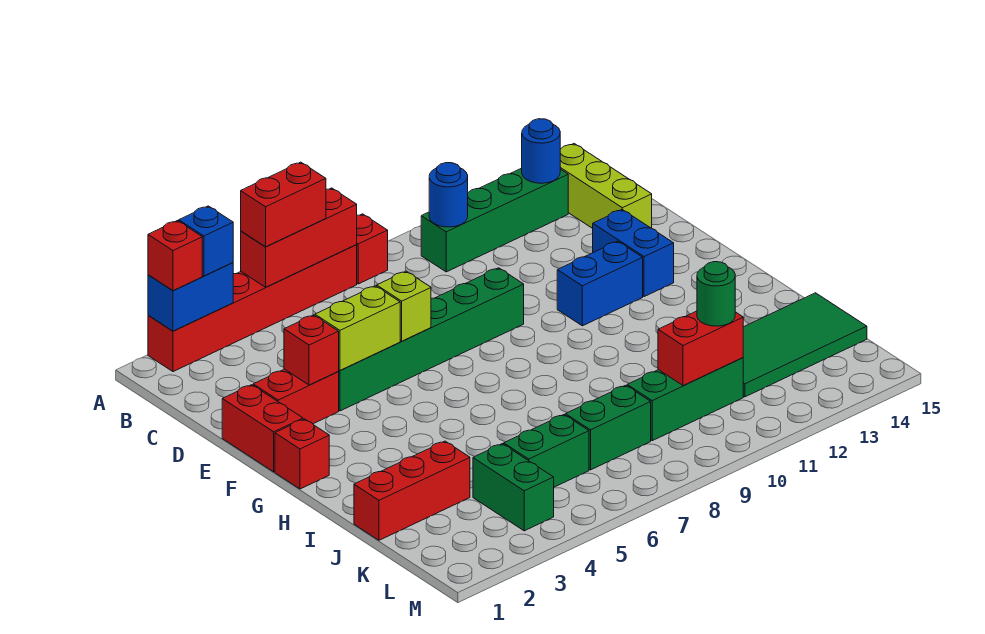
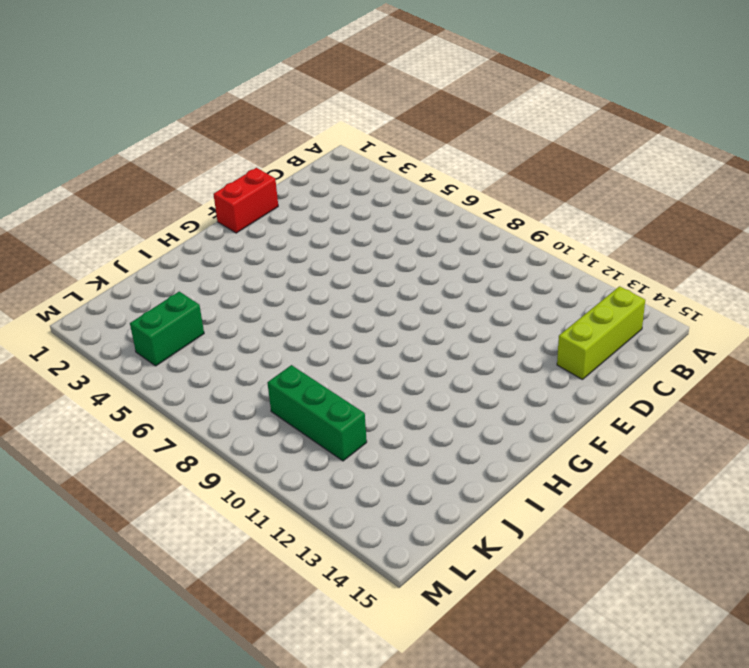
none -> red brick A2:A7 level 1
none -> red brick A8 level 1
none -> green brick B10:B13 level 1

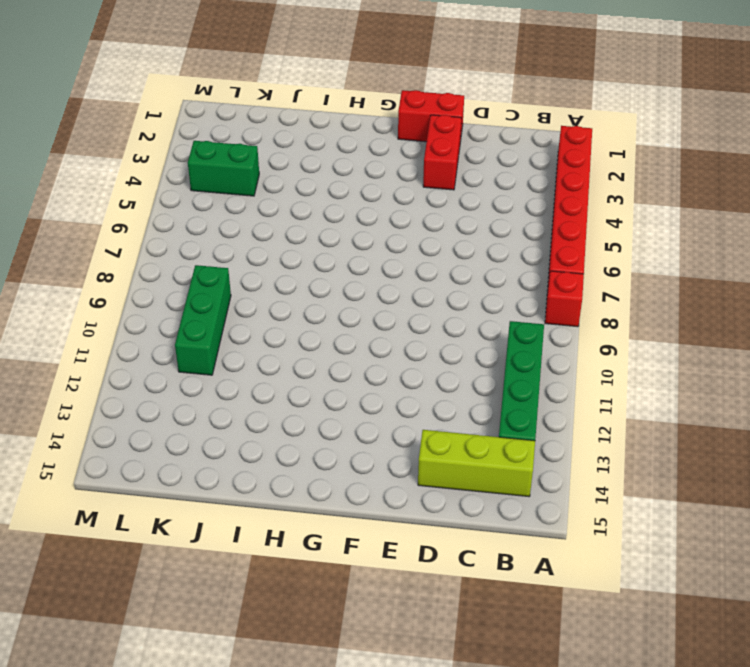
none -> green brick E4:E9 level 1
none -> blue brick E13:F13 level 1
none -> blue brick F11:F12 level 1

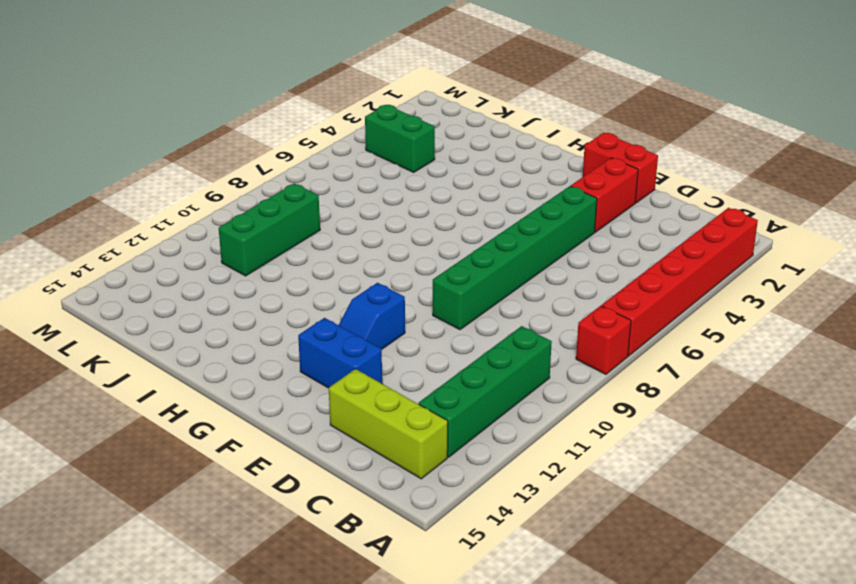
blue slope F11:F12 level 1 top 11 -> blue brick F11:F12 level 1
none -> red brick G1 level 1
none -> red brick J1:J3 level 1
none -> green tile J12:K15 level 1

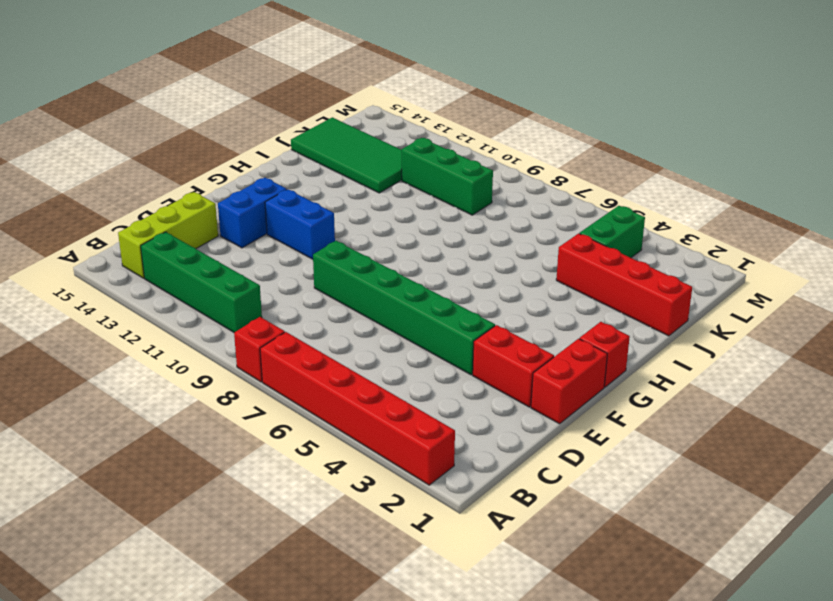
red brick J1:J4 level 1 -> red brick J1:J3 level 1
none -> green brick K5:K6 level 1
none -> green brick K7:K8 level 1
none -> blue brick A2:A3 level 2

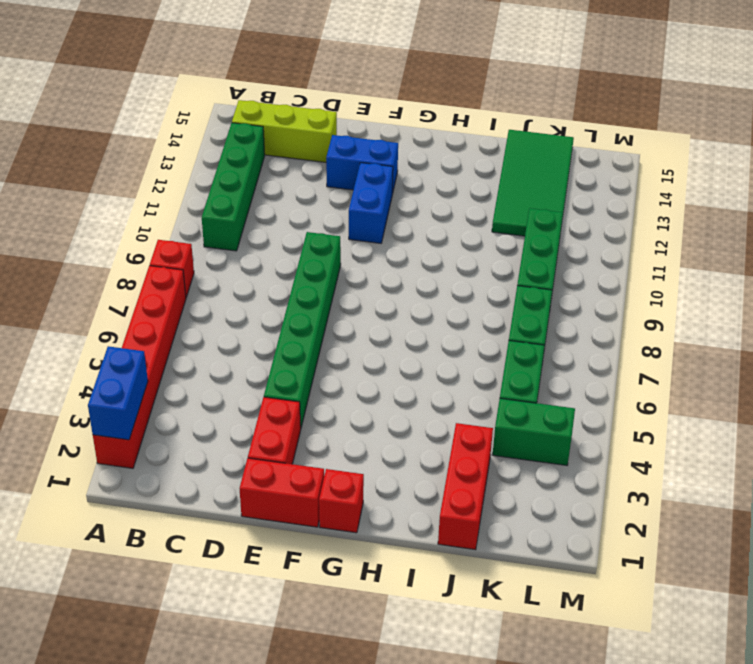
none -> red brick A5:A7 level 2
none -> blue round brick B10 level 2
none -> blue round brick B13 level 2

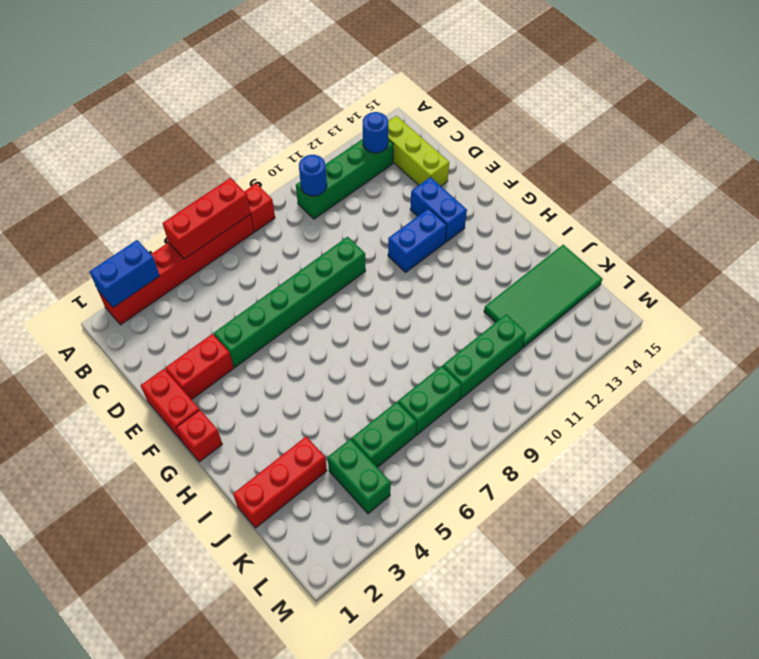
none -> red brick E3 level 2
none -> lime brick E4:E5 level 2
none -> lime brick E6 level 2

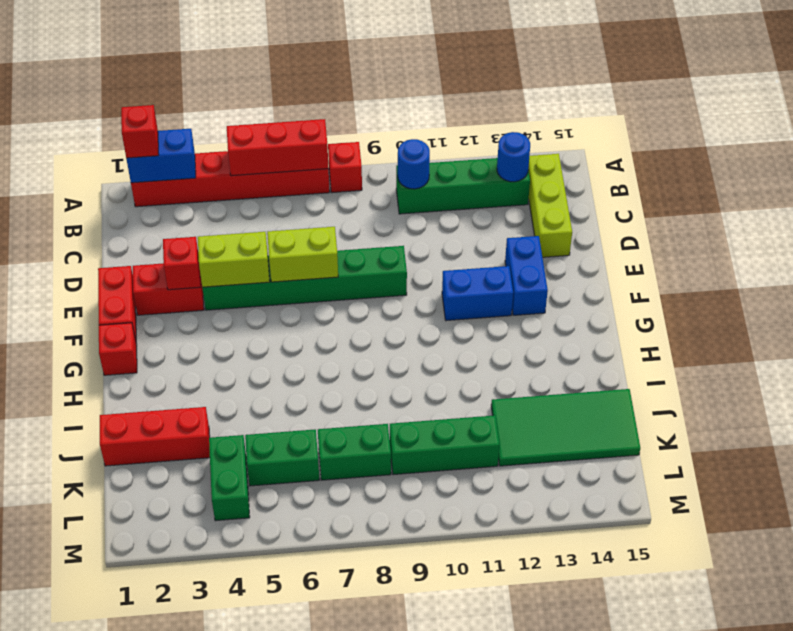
lime brick E6:E7 level 2 -> lime brick E6 level 2
none -> red brick K10:K11 level 2
none -> blue brick A3 level 3
none -> red brick A5:A6 level 3

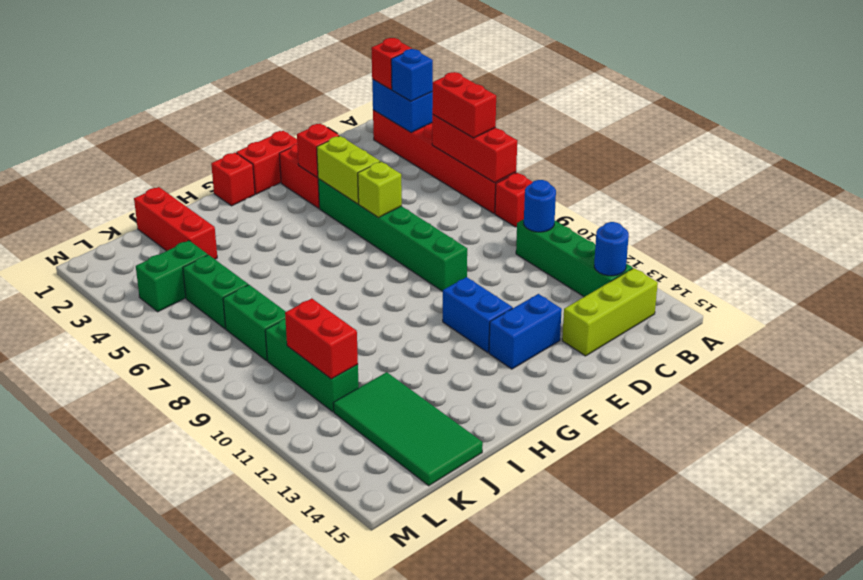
none -> green round brick K11 level 3

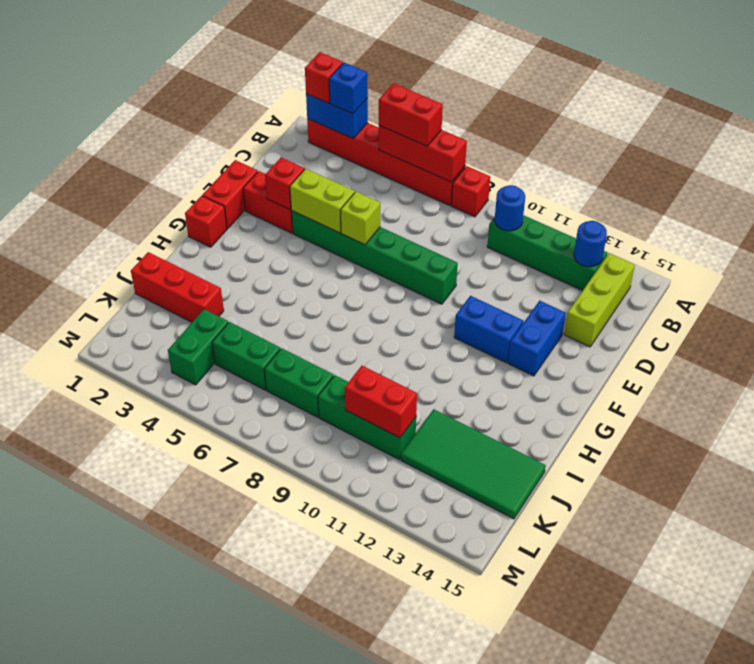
none -> green round brick K11 level 3

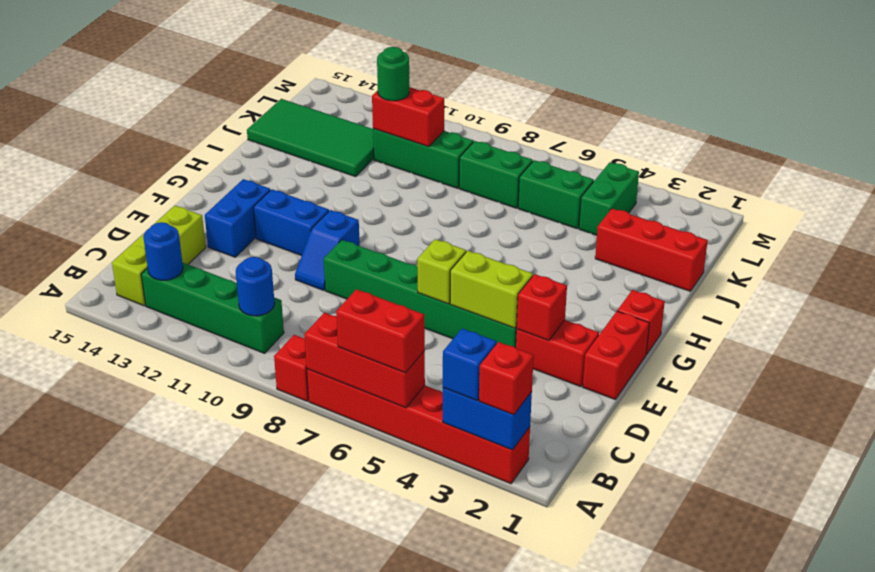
blue slope E10:F10 level 1 top F -> none

